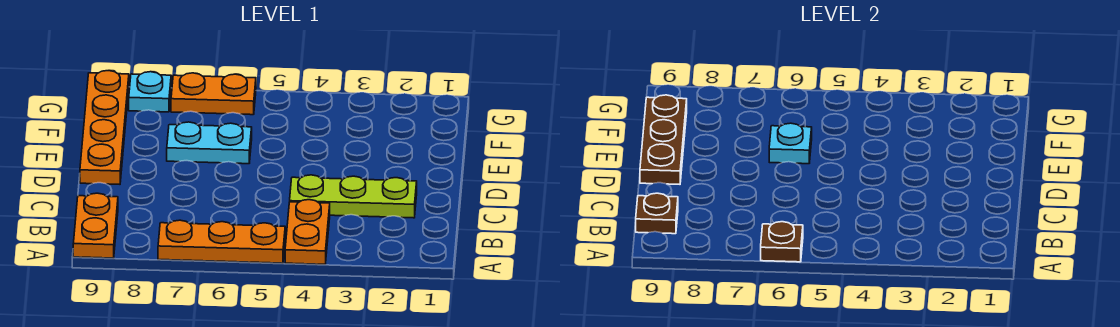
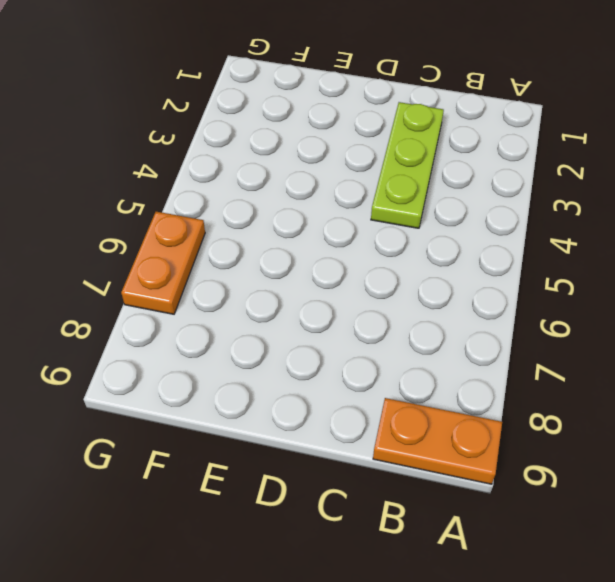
none -> orange plate A4:B4 level 1
none -> orange plate A5:A7 level 1
none -> orange plate D9:G9 level 1

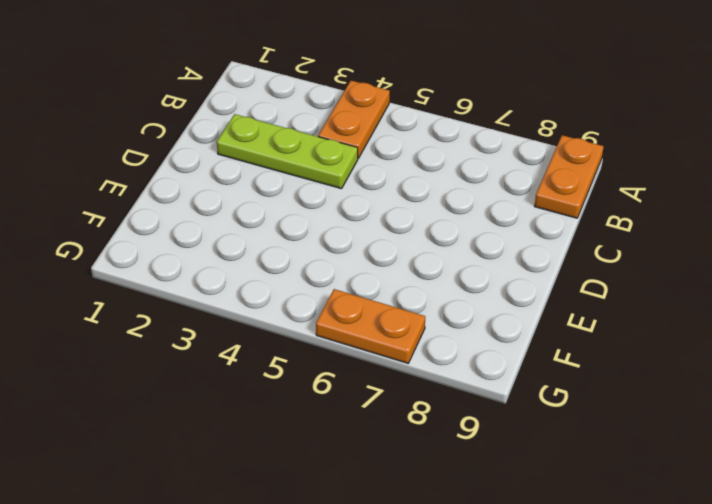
none -> orange plate A5:A7 level 1
none -> orange plate D9:G9 level 1
none -> cyan plate E6:E7 level 1

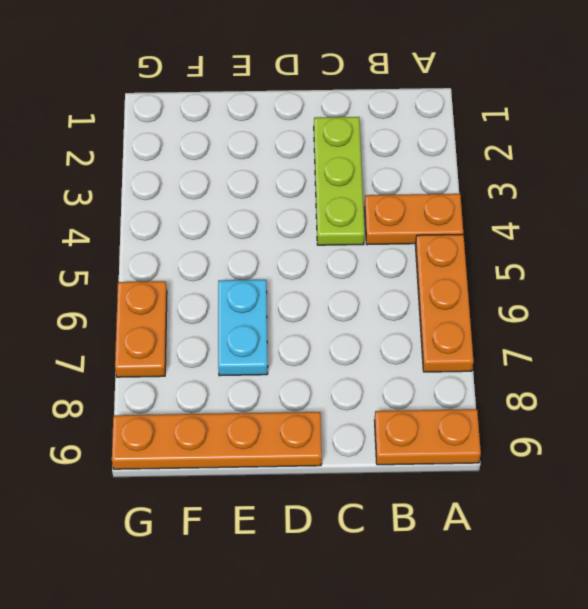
none -> cyan plate G8 level 1
none -> brown plate A6 level 2
none -> brown plate B9 level 2

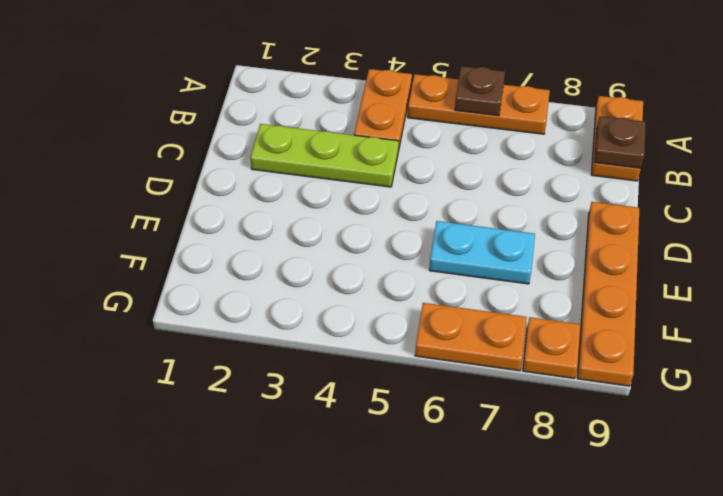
orange plate G8 level 1 -> cyan plate G8 level 1
none -> brown plate D9:F9 level 2
none -> cyan plate E6 level 2

